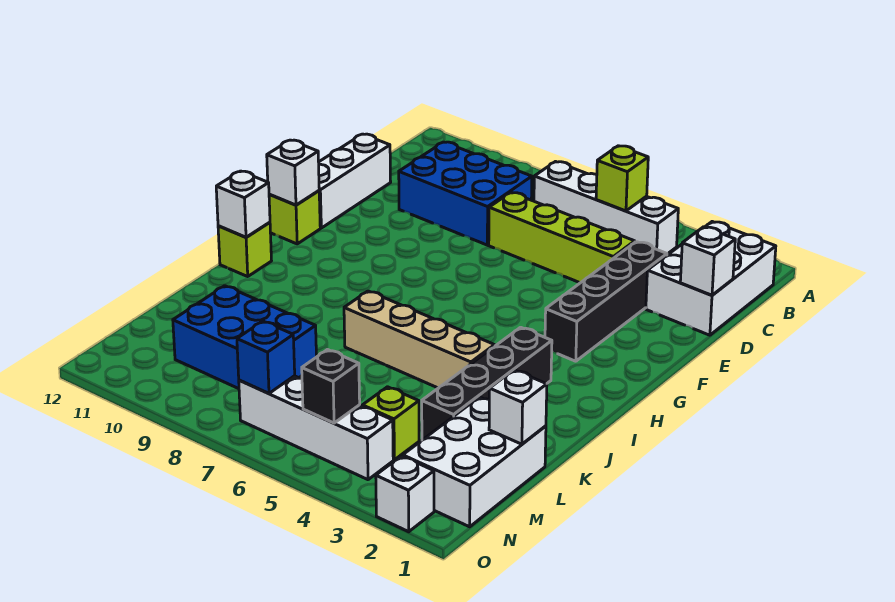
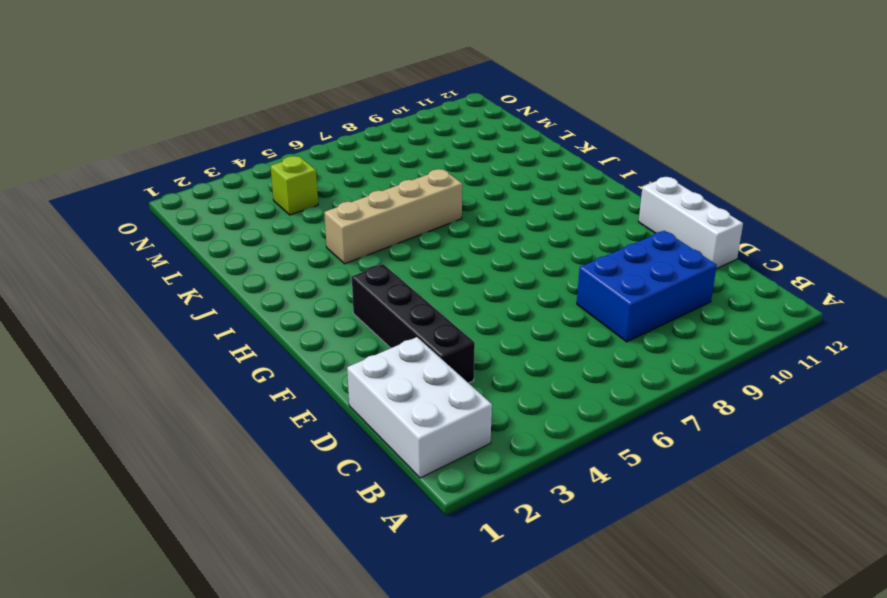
none -> white brick B4:B7 level 1
none -> lime brick D4:D7 level 1
none -> lime brick G12 level 1

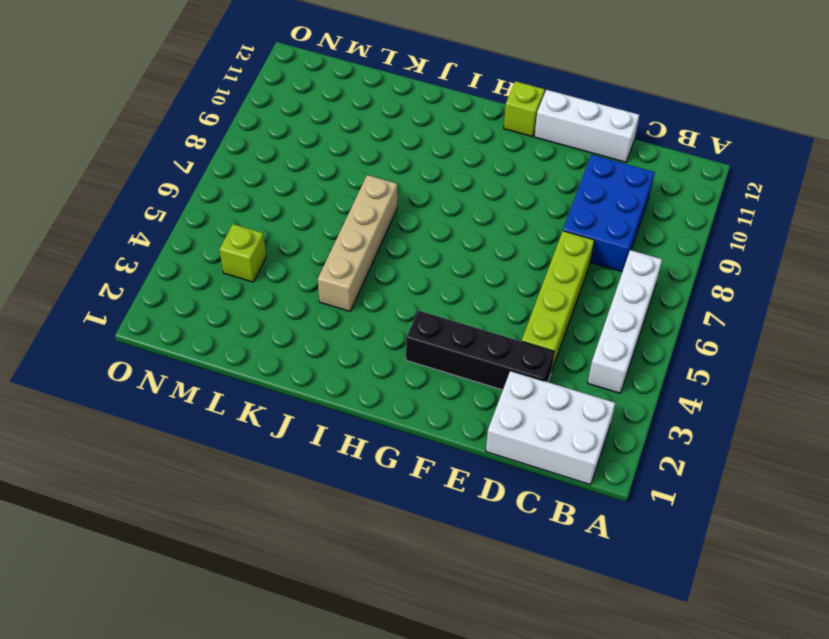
none -> black brick I3:L3 level 1
none -> lime brick I12 level 1
none -> white brick L1:N2 level 1

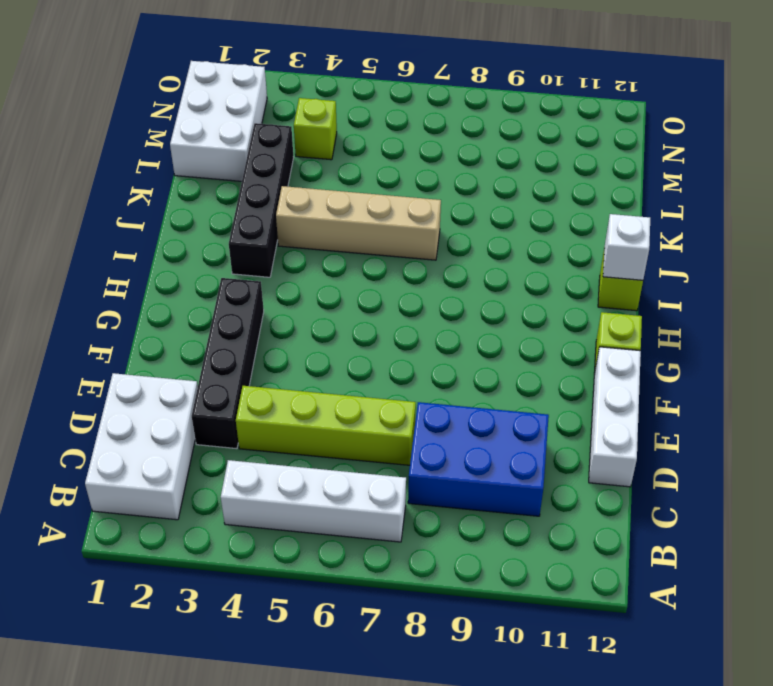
none -> blue brick L8:M10 level 1
none -> white brick N4:N7 level 1
none -> white brick O2 level 1

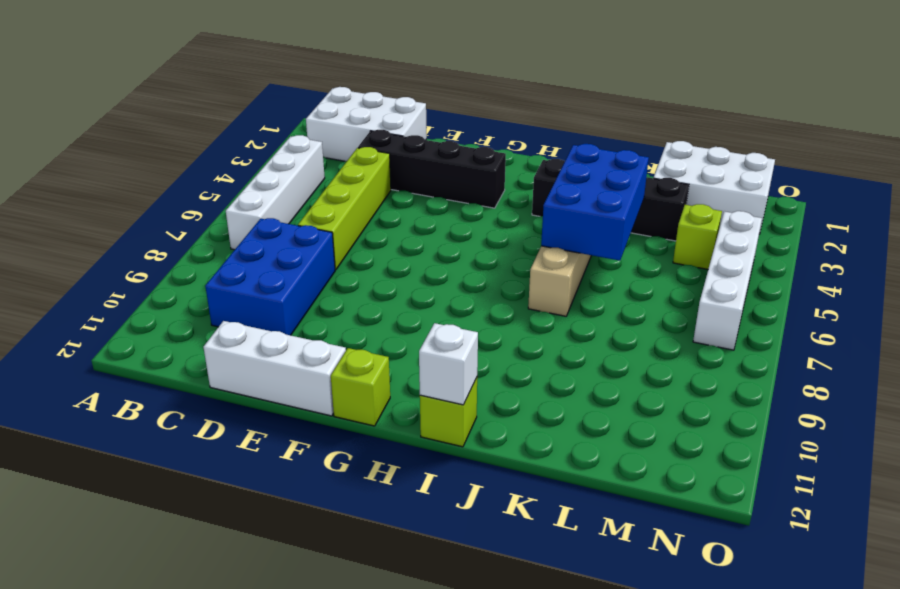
blue brick J4:K6 level 2 -> blue brick L8:M10 level 1
none -> white brick O2 level 1
none -> lime brick B5 level 2
none -> white brick D1 level 2

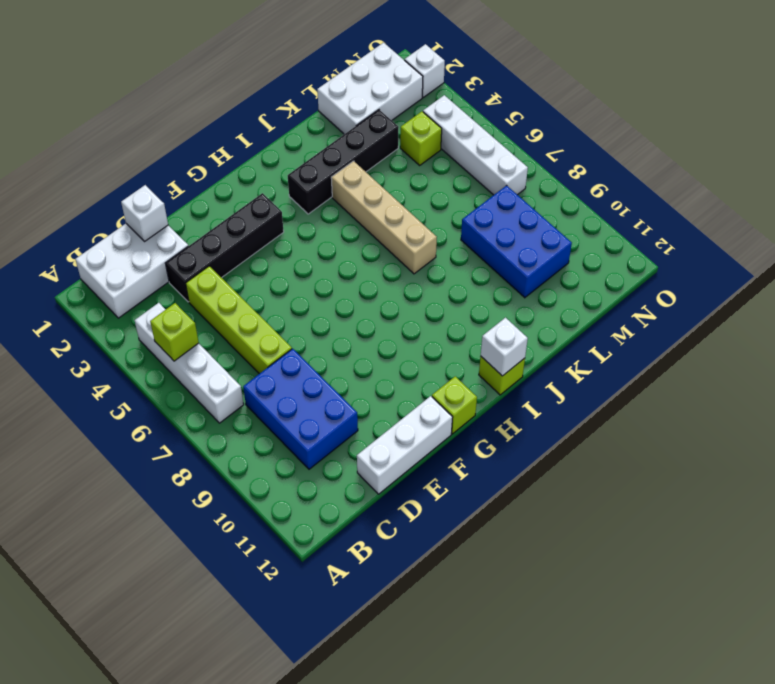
none -> white brick G12 level 2
none -> white brick L1 level 2
none -> black brick N5 level 2

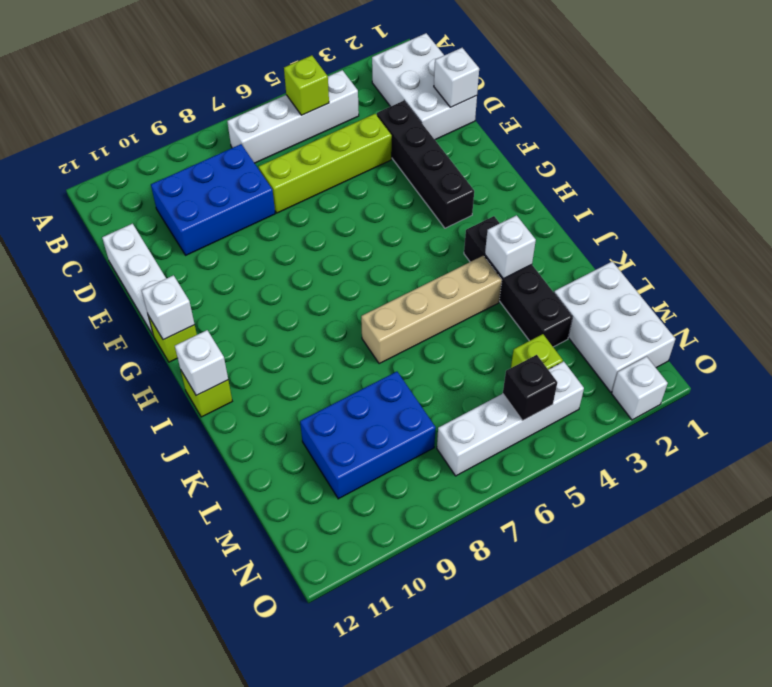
white brick J3 level 2 -> white brick L1 level 2
none -> blue brick N7 level 2

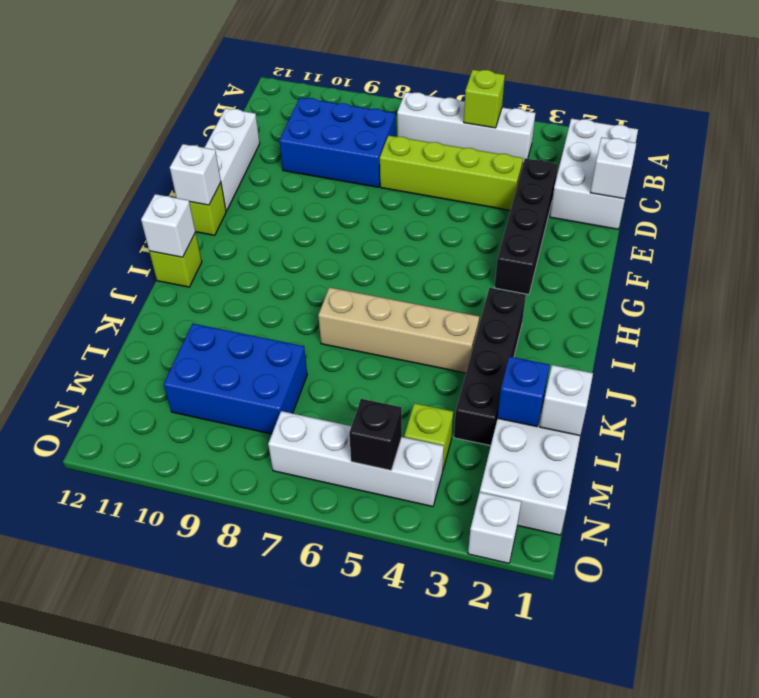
blue brick L2 level 2 -> blue brick N7 level 2

